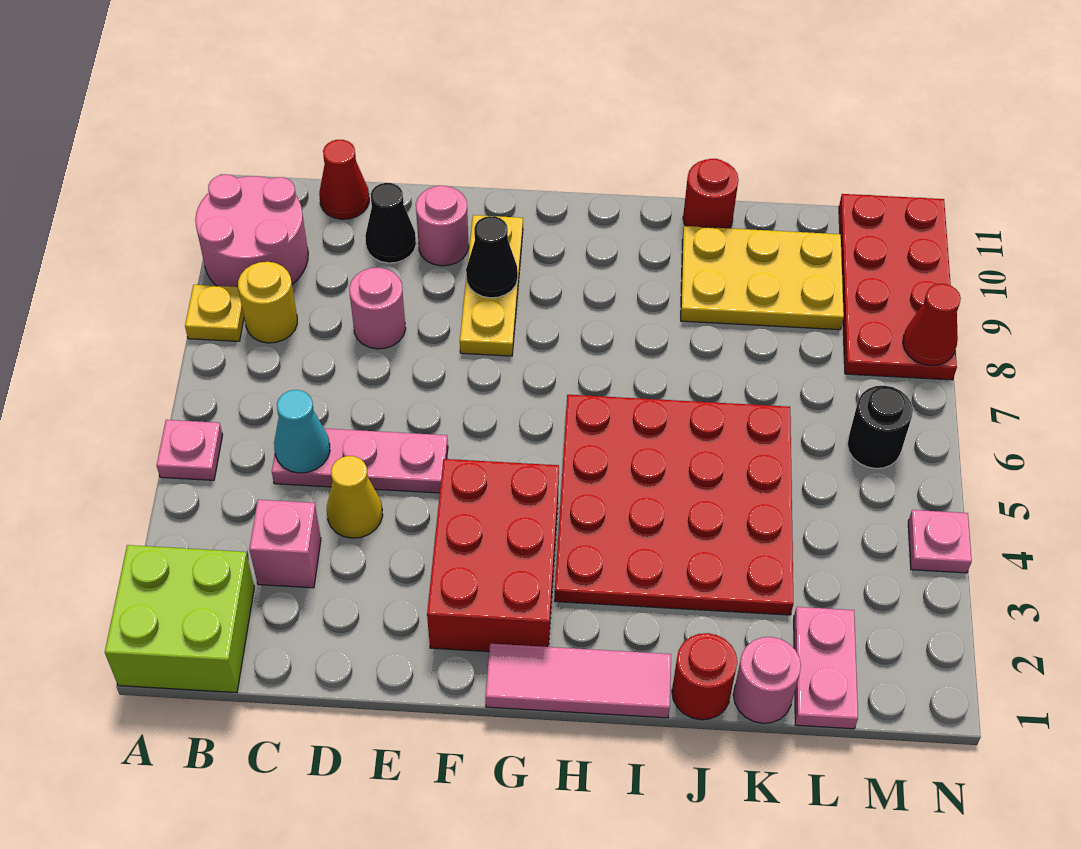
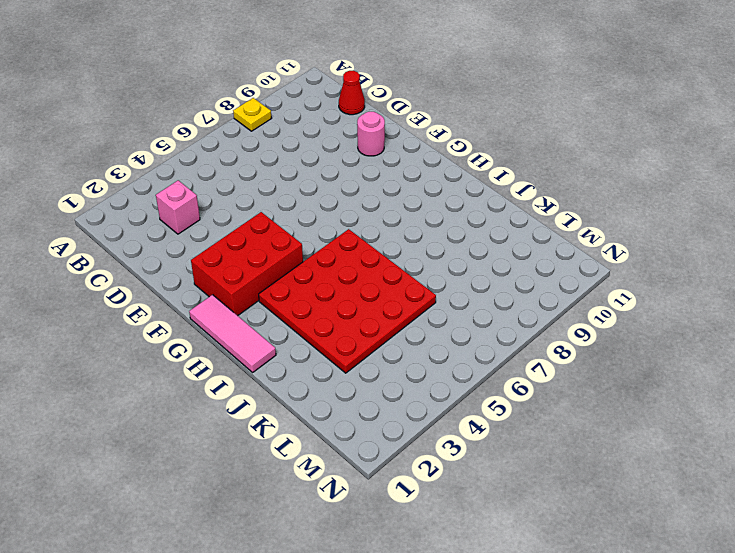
none -> lime brick A1:B2 level 1
none -> pink plate A5 level 1
none -> pink round brick A9:B10 level 1

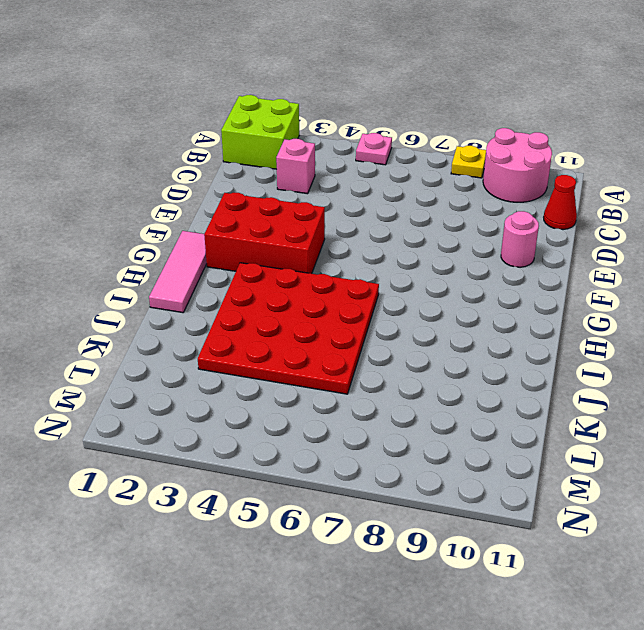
none -> yellow round brick B8 level 1
none -> pink plate C5:E5 level 1
none -> yellow cone D4 level 1

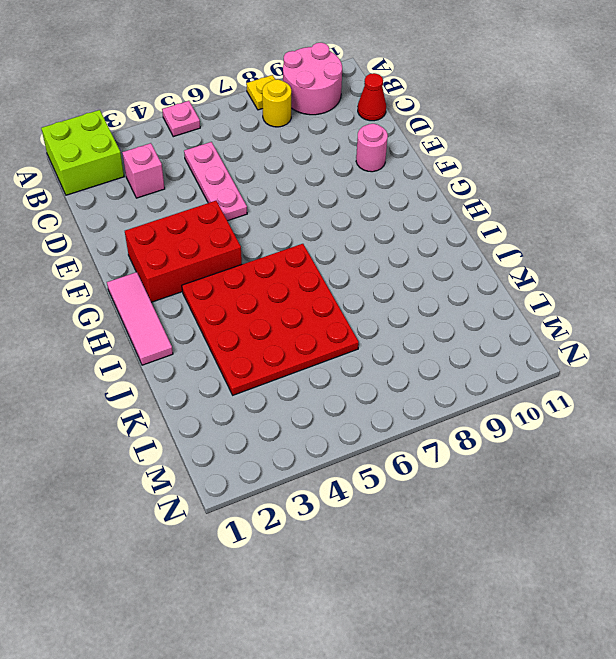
none -> yellow cone D4 level 1
none -> pink round brick D8 level 1
none -> black cone D10 level 1

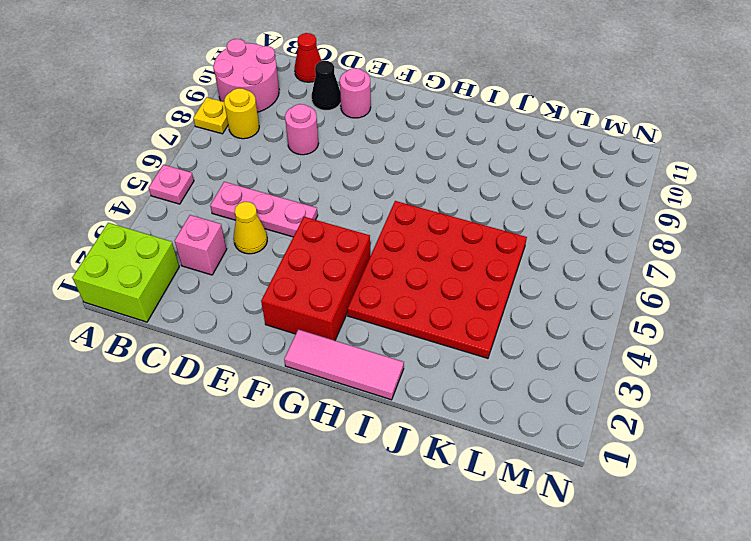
none -> yellow plate F8:F10 level 1
none -> red round brick J1 level 1
none -> yellow plate J9:L10 level 1

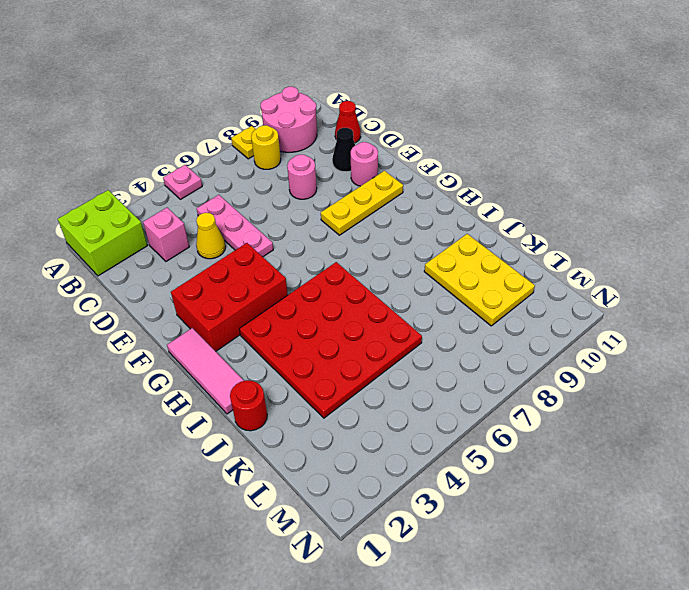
none -> red round brick J11 level 1
none -> pink round brick K1 level 1
none -> pink plate L1:L2 level 1

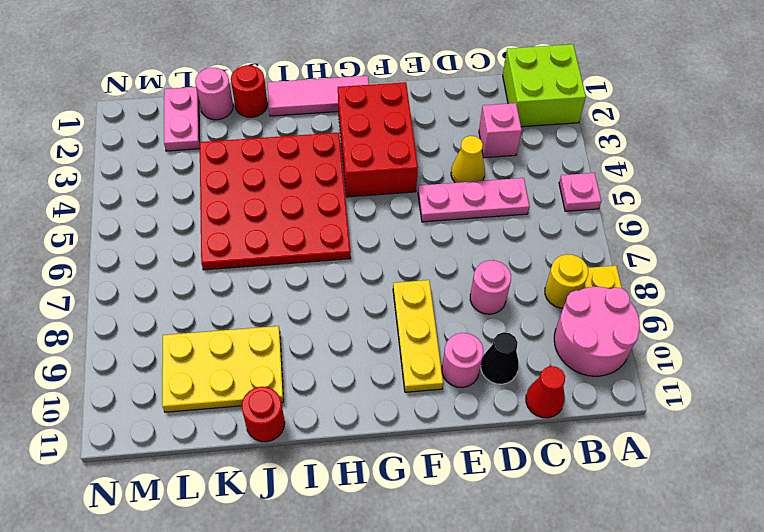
none -> black round brick M6 level 1
none -> red plate M8:N11 level 1
none -> pink plate N4 level 1

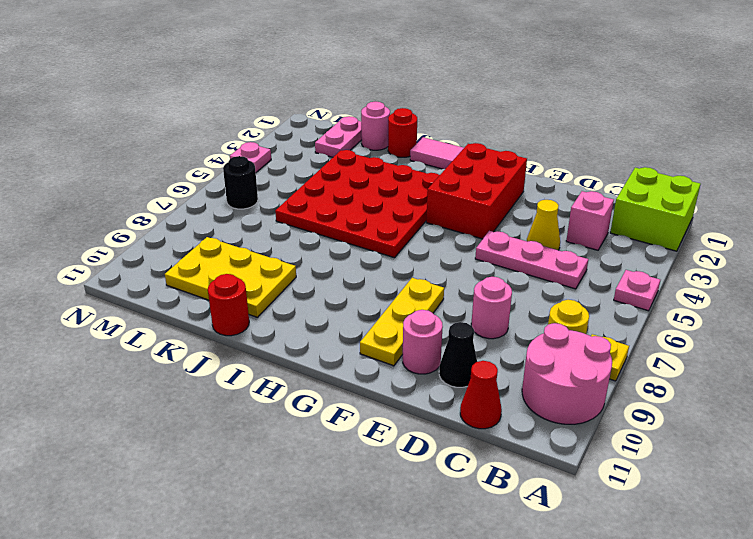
none -> red plate M8:N11 level 1
none -> cyan cone C5 level 2
none -> black cone F9 level 2

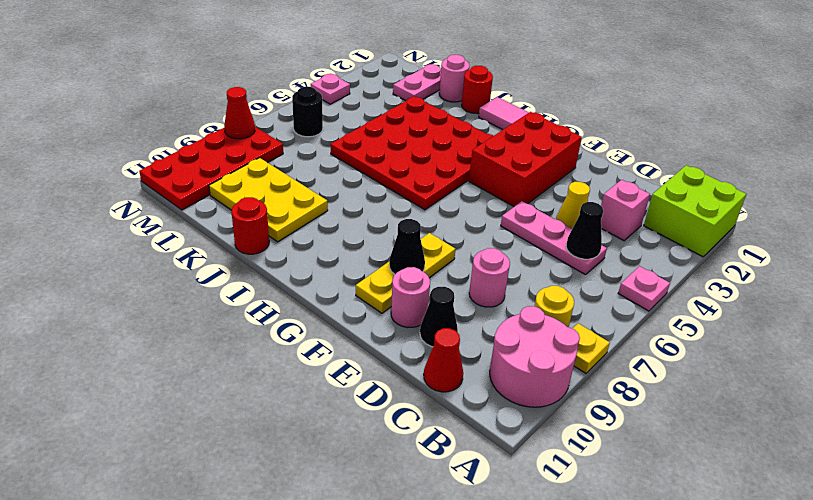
black cone C5 level 2 -> cyan cone C5 level 2

